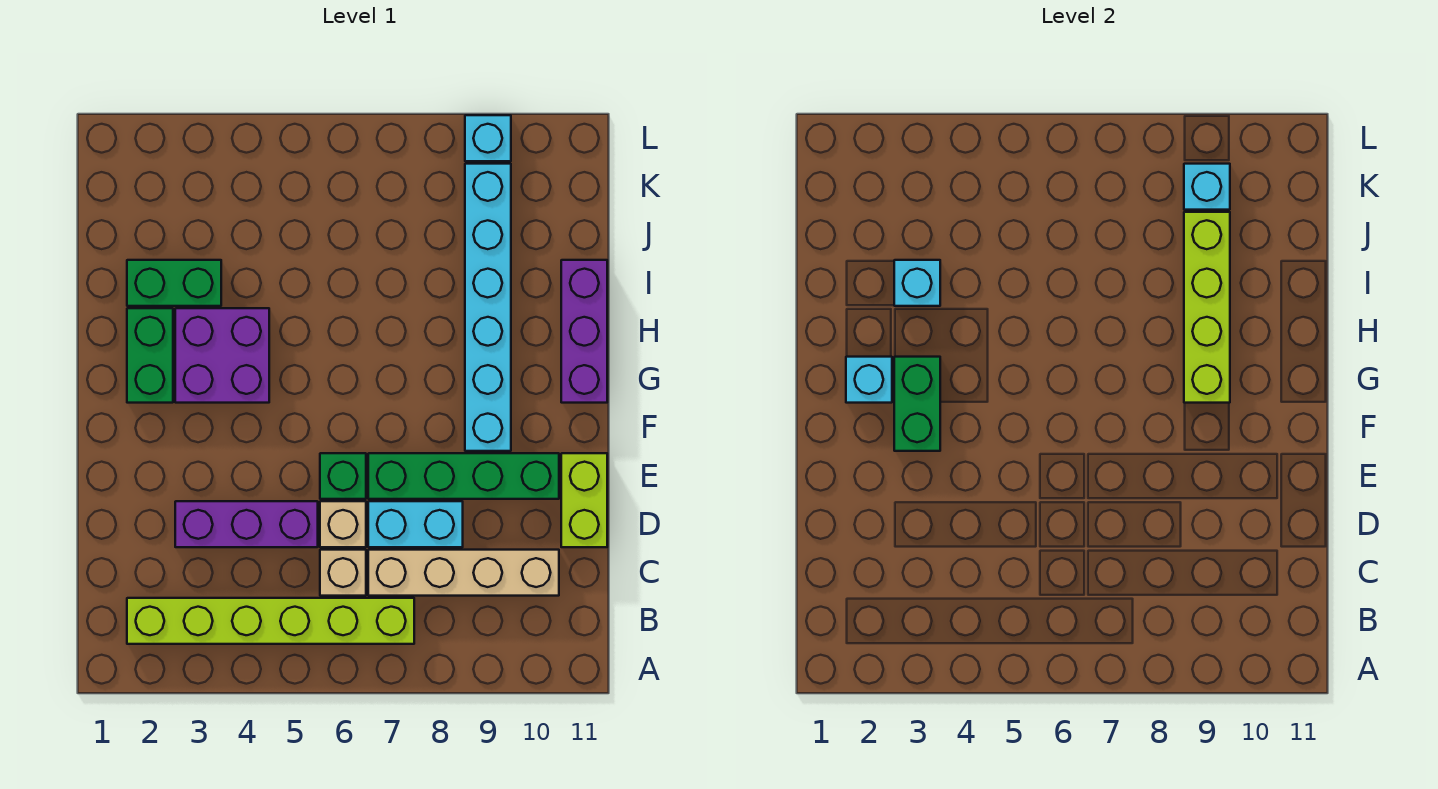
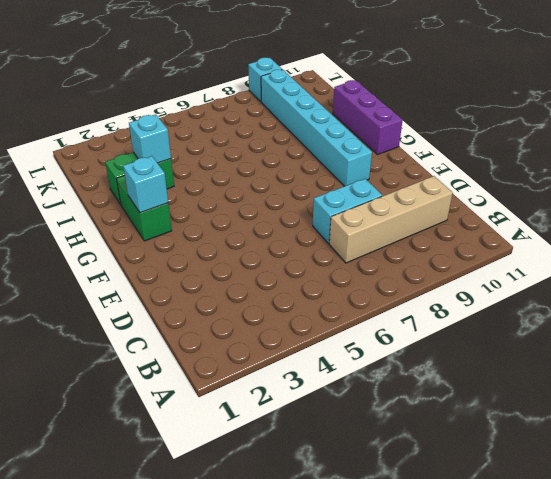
none -> lime brick B2:B7 level 1
none -> tan brick C6 level 1
none -> purple brick D3:D5 level 1

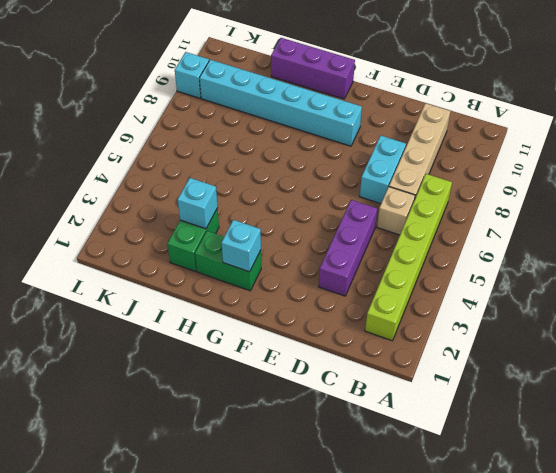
none -> tan brick D6 level 1
none -> lime brick D11:E11 level 1
none -> green brick E6 level 1

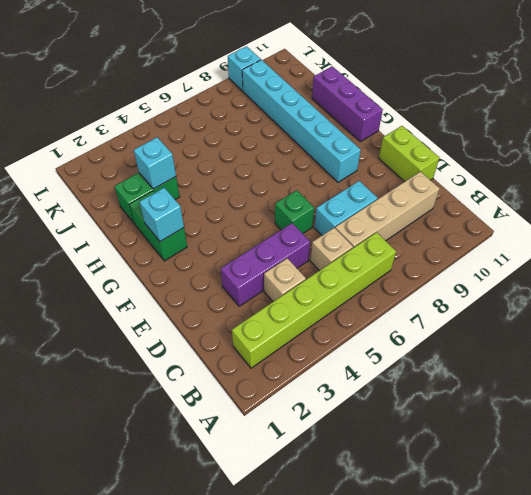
tan brick C4 level 1 -> tan brick D6 level 1
none -> green brick E7:E10 level 1
none -> purple brick G3:H4 level 1
none -> green brick F3:G3 level 2

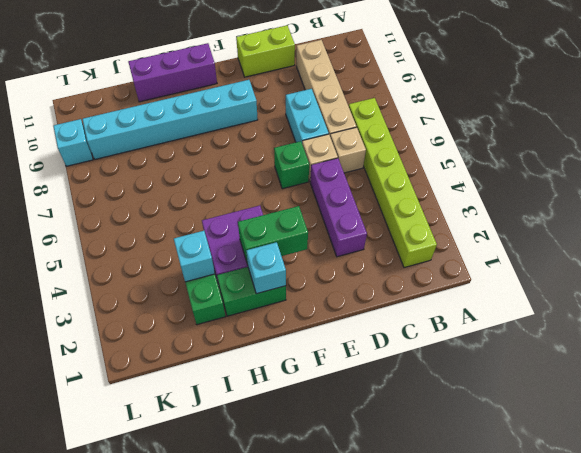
none -> green brick E7:E10 level 1
none -> lime brick G9:J9 level 2
none -> cyan brick K9 level 2

